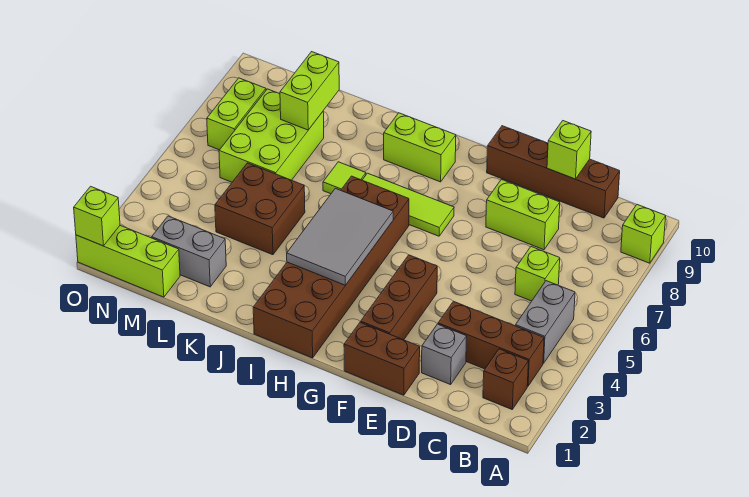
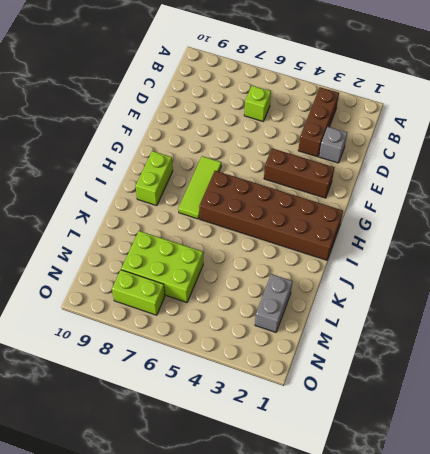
none -> lime brick A9 level 1
none -> brown brick B2 level 1
none -> grey brick B4:B5 level 1

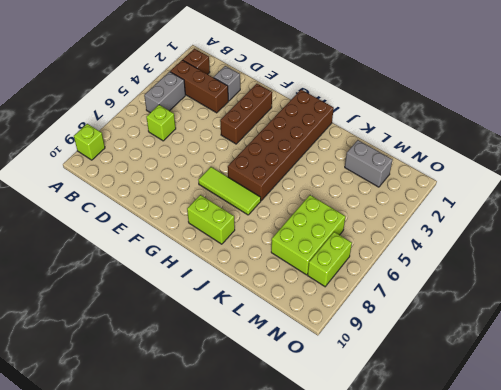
none -> brown brick C10:F10 level 1
none -> lime brick D8:E8 level 1
none -> brown brick E1:F1 level 1

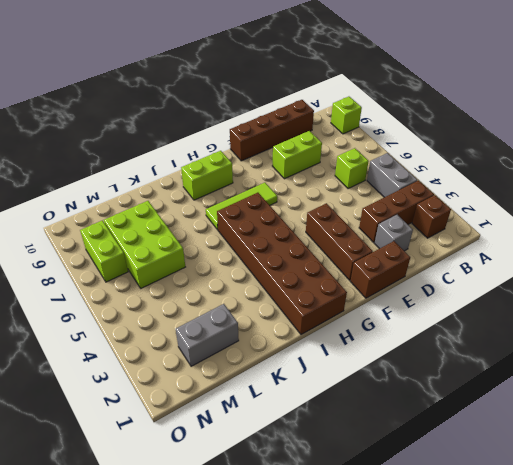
none -> lime tile J7 level 1
none -> brown brick K4:L5 level 1
none -> lime brick M1:O1 level 1

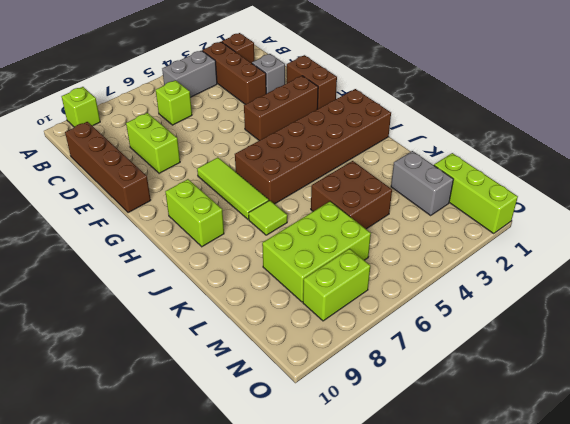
none -> lime brick D10 level 2
none -> grey tile H3:I5 level 2
none -> lime brick L8:L9 level 2

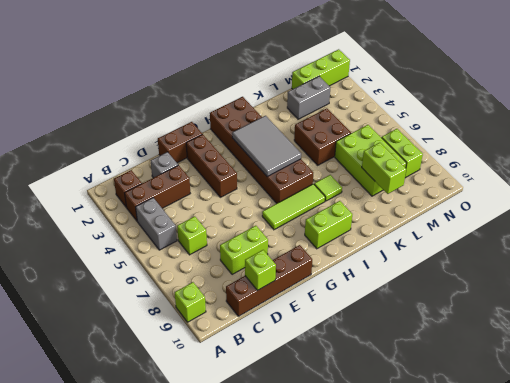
none -> lime brick O1 level 2

